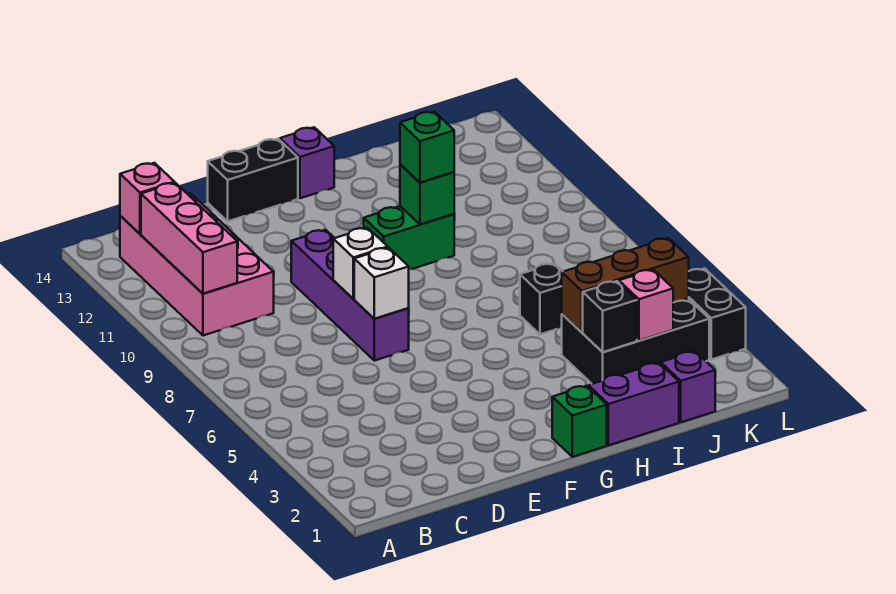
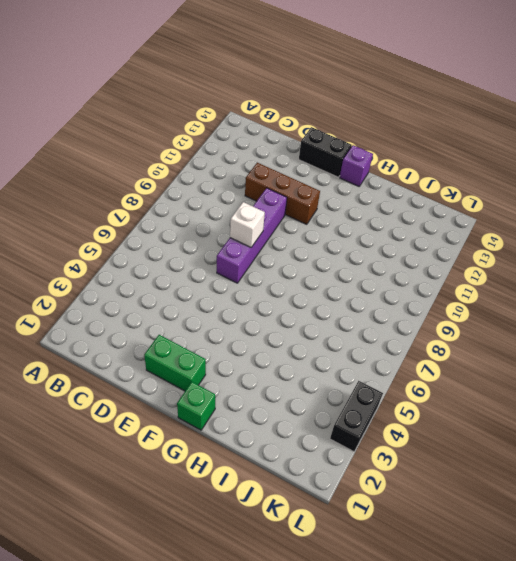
brown brick D11:F11 level 1 -> brown brick I4:K4 level 2
green brick E2:F2 level 1 -> green brick G10:H10 level 1
none -> pink brick B10:C13 level 1
none -> purple brick H1:I1 level 1
none -> black brick I3:K4 level 1

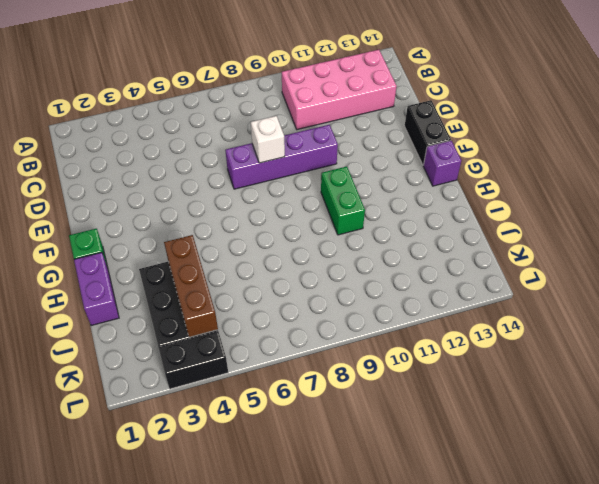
none -> black brick I6 level 1
none -> purple brick J1 level 1
none -> pink brick B10:B12 level 2

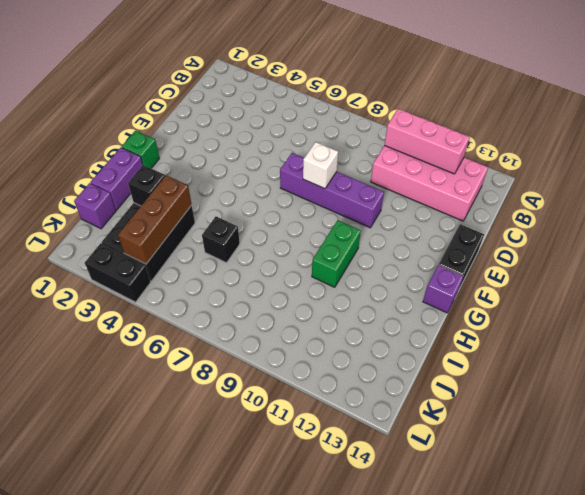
none -> pink brick B13 level 2
none -> white brick E7 level 2
none -> green brick H10 level 2

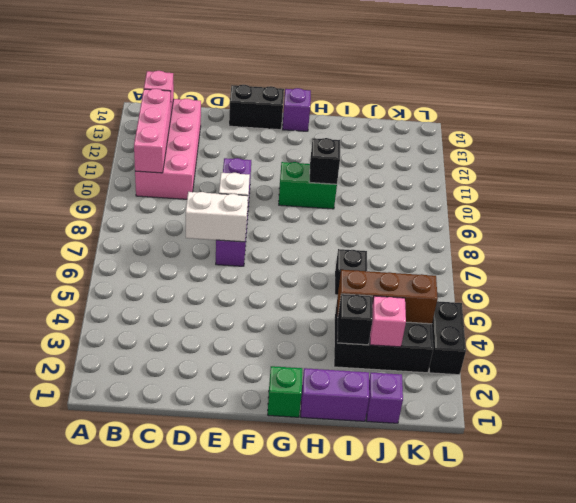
white brick D7:E7 level 2 -> white brick E7 level 2
black brick H10 level 2 -> green brick H10 level 2
none -> green brick H10 level 3

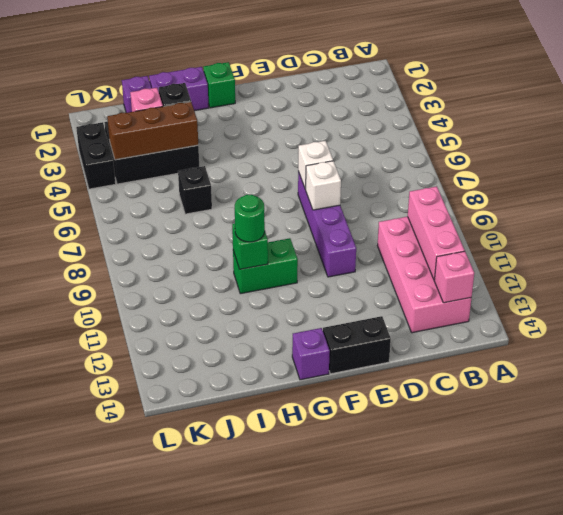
green round brick H10 level 3 -> green brick H10 level 3

